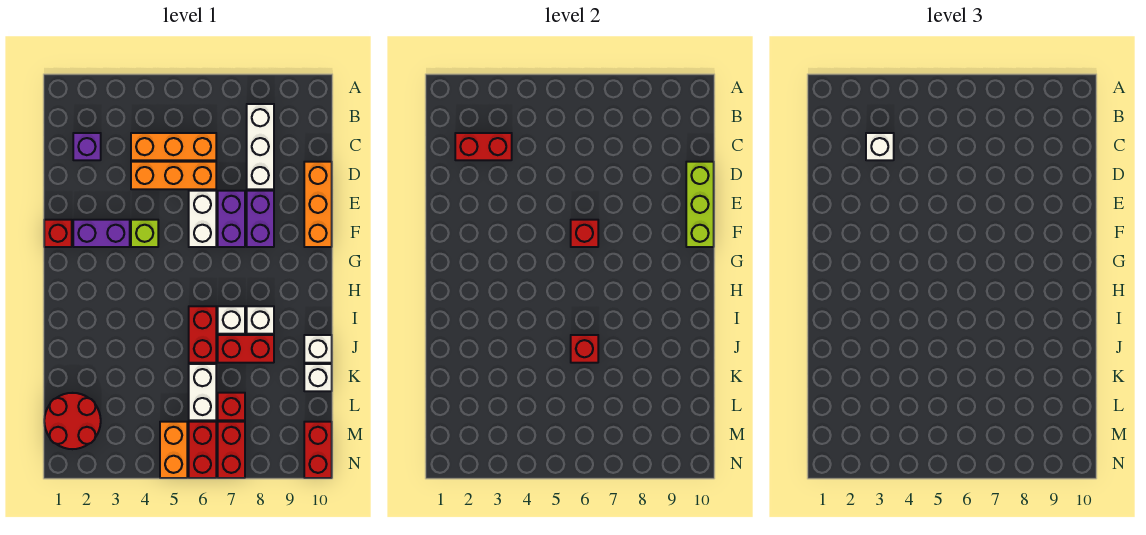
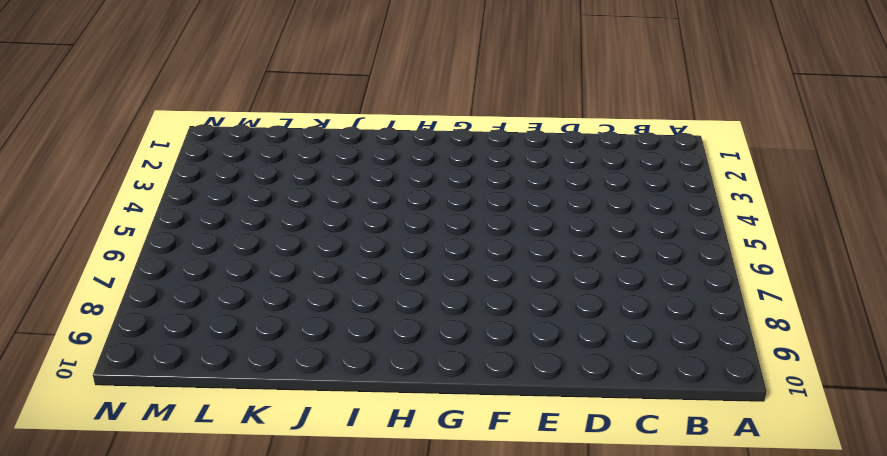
none -> white brick B8:D8 level 1
none -> purple brick C2 level 1
none -> orange brick C4:C6 level 1

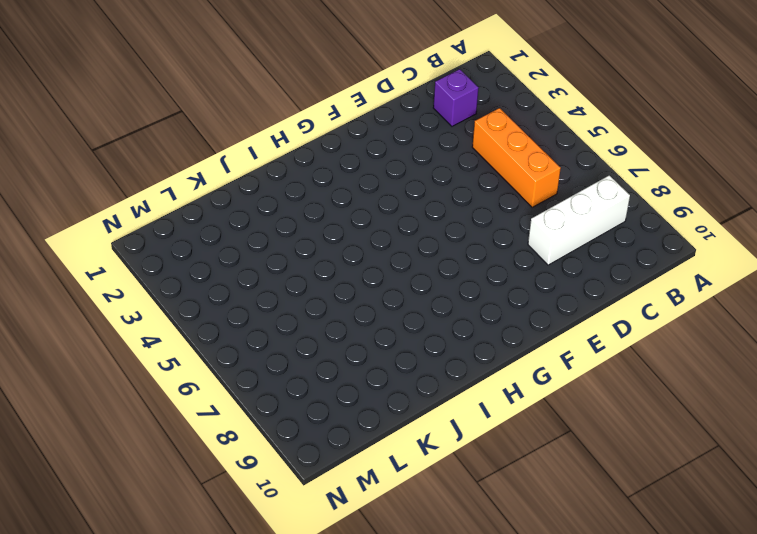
none -> orange brick D4:D6 level 1
none -> orange brick D10:F10 level 1
none -> white brick E6:F6 level 1

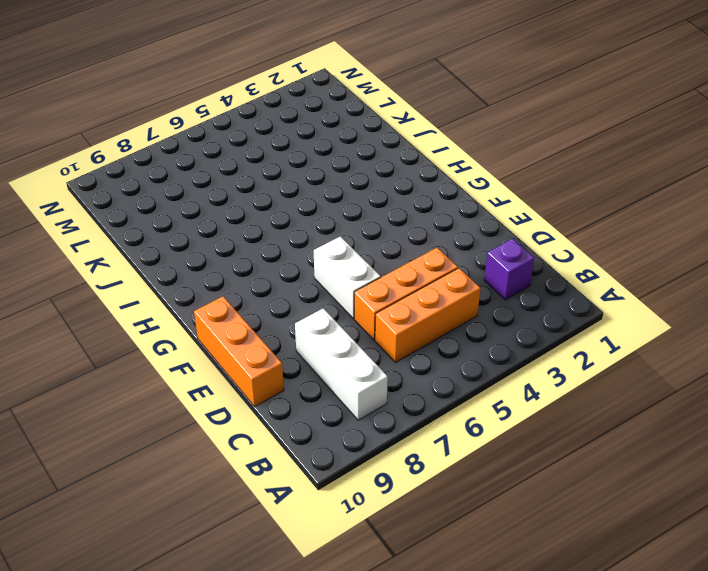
none -> purple brick E7:F7 level 1
none -> purple brick E8:F8 level 1
none -> red brick F1 level 1

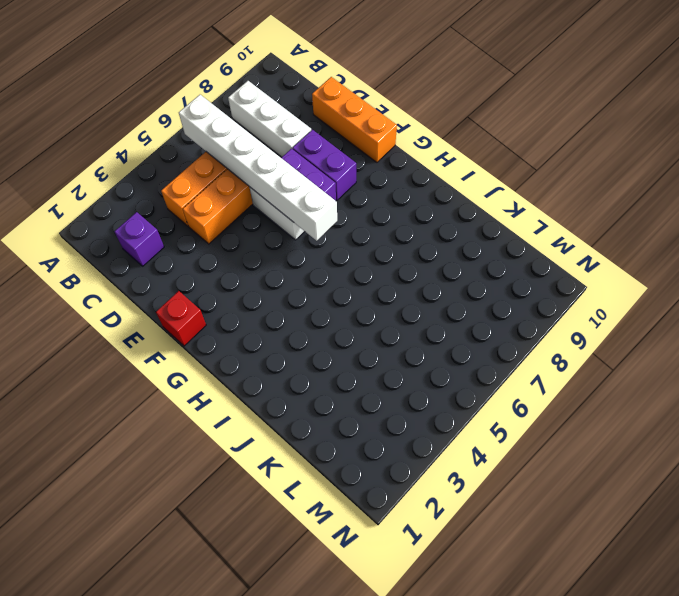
white brick B6:G6 level 2 -> red brick F6 level 2
none -> purple brick F2:F3 level 1
none -> lime brick F4 level 1
none -> red brick I6:J6 level 1

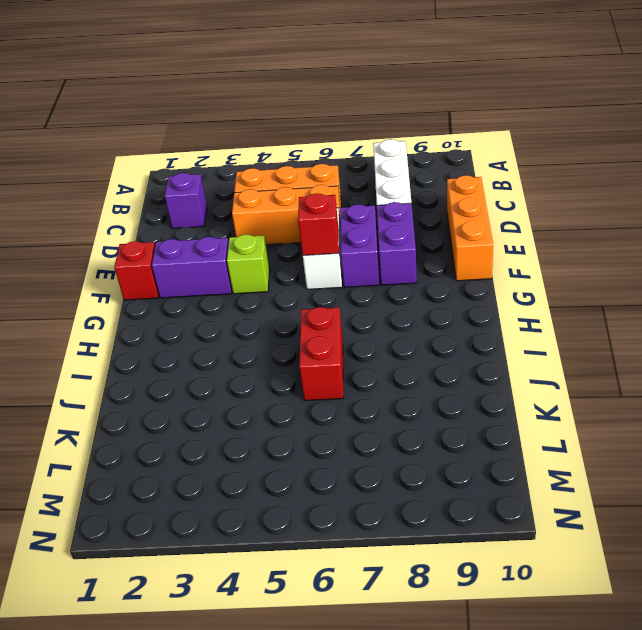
none -> white brick I7 level 1
none -> white brick I8 level 1
none -> red brick J7:J8 level 1

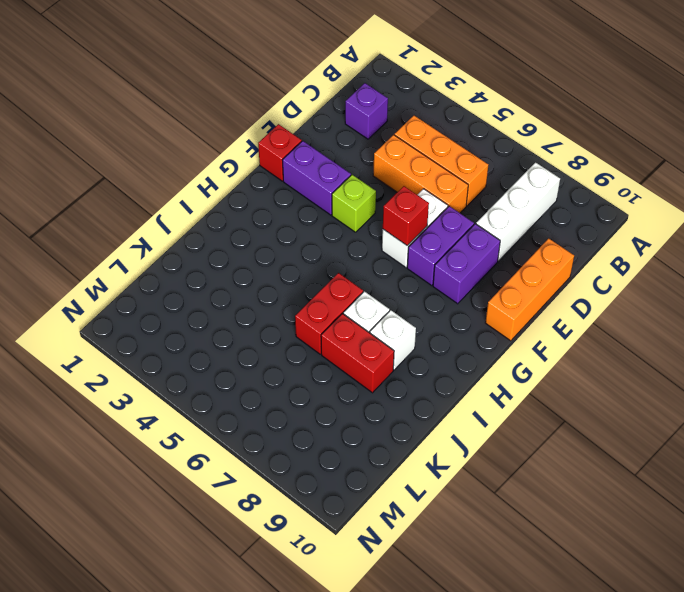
none -> white brick J10 level 1
none -> white brick K6:L6 level 1
none -> white brick K10 level 1

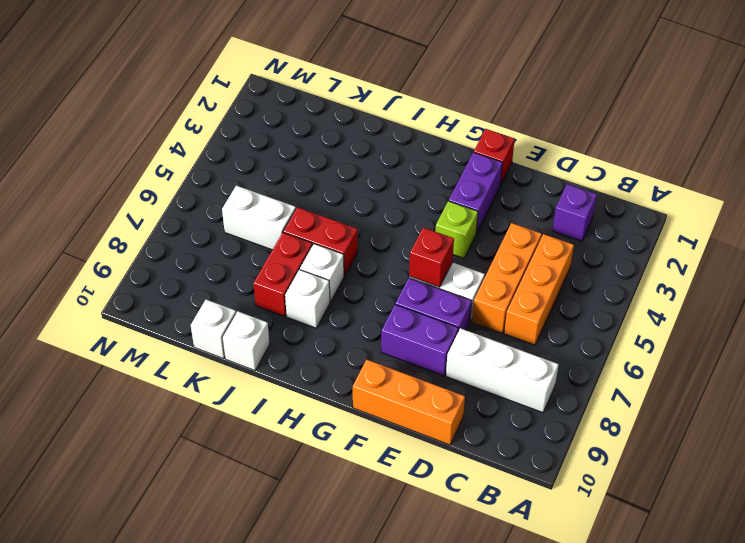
none -> red round brick L1:M2 level 1
none -> red brick L7 level 1
none -> orange brick M5:N5 level 1

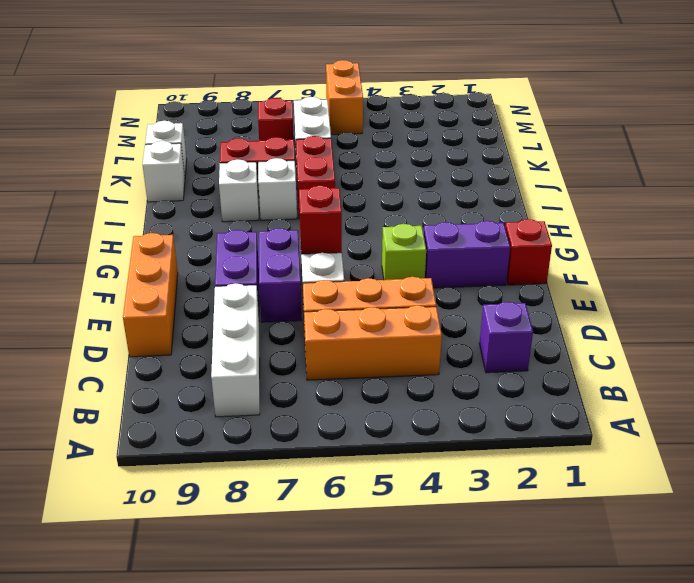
none -> red round brick L1:M2 level 1
none -> red brick M6:N6 level 1
none -> red brick M7:N7 level 1

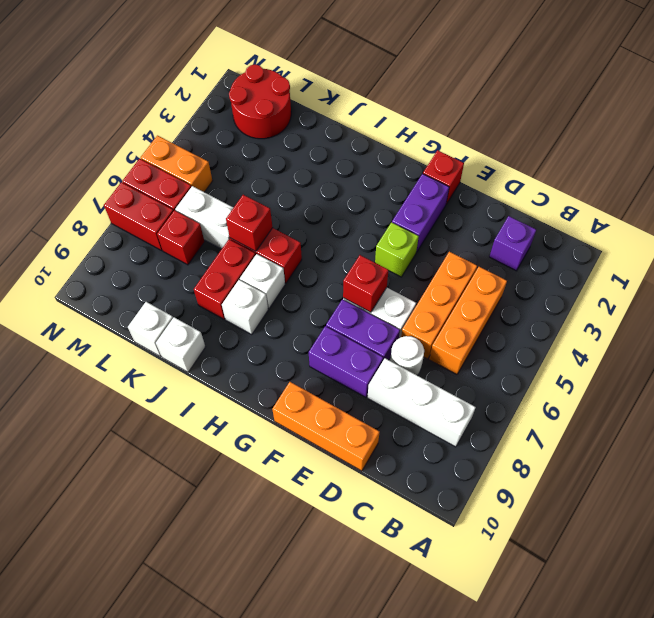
white round brick D7 level 1 -> none
none -> red brick M10:N10 level 1
none -> red brick C2:C3 level 2
none -> lime brick D10:F10 level 2

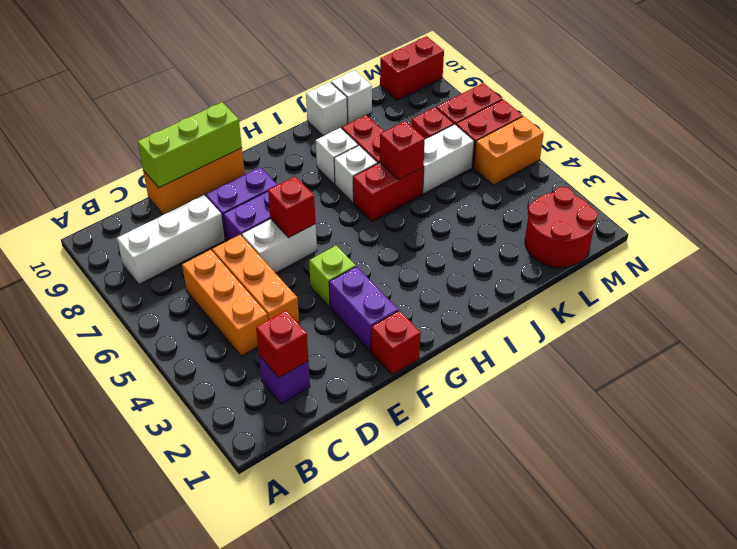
red brick C2 level 2 -> red brick C2:C3 level 2
none -> white brick C3 level 3

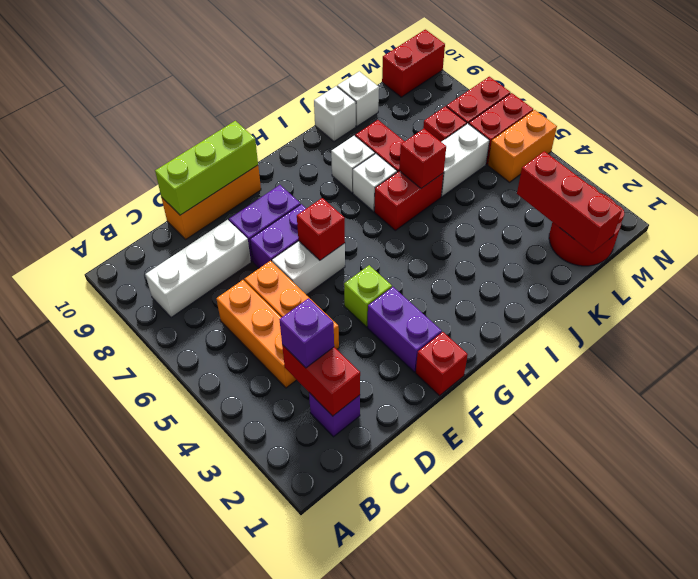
purple brick C3 level 3 -> white brick C3 level 3
red brick L1:L3 level 2 -> none

